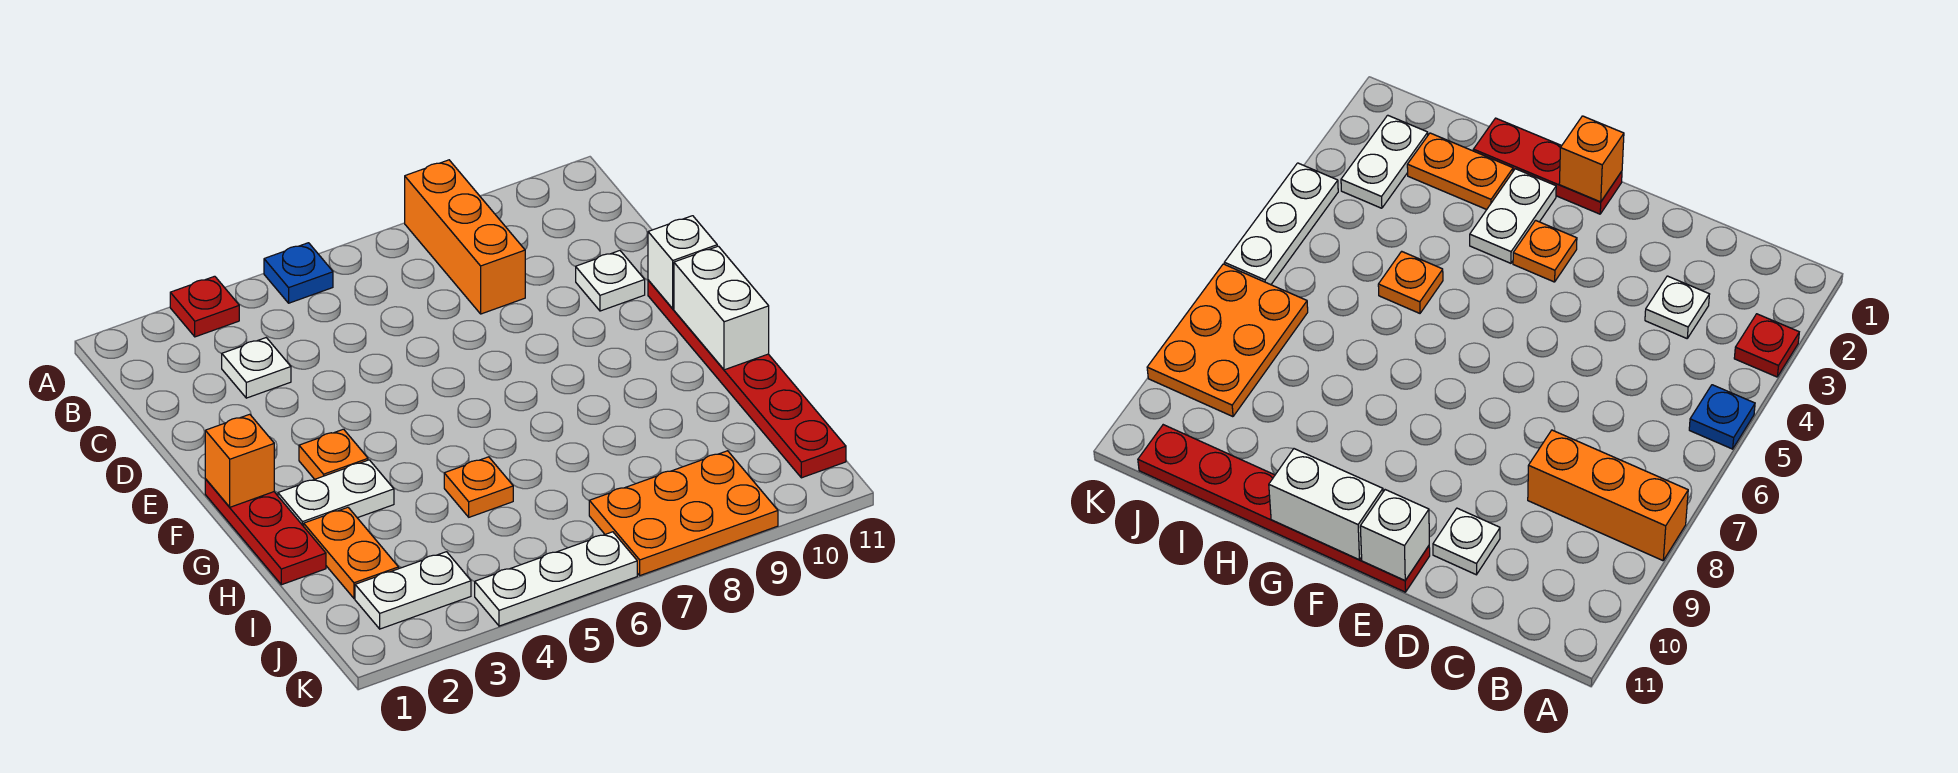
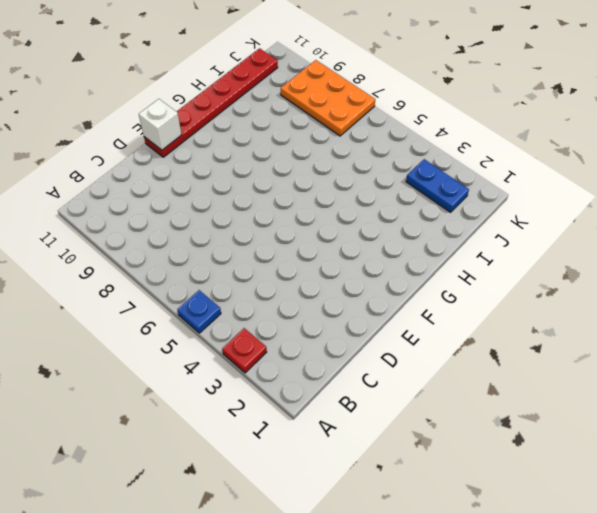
blue plate J2:J3 level 1 -> white plate J2:J3 level 1
none -> orange brick A8:C8 level 1
none -> white plate C3 level 1
none -> white plate D10 level 1

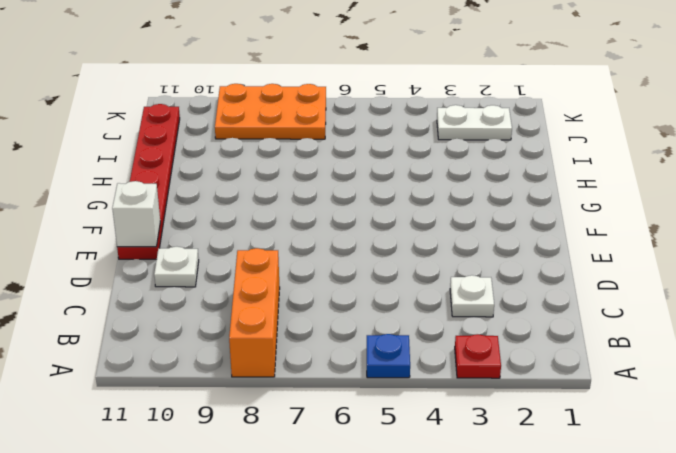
none -> red plate F1:H1 level 1
none -> orange plate F3 level 1
none -> white plate G2:G3 level 1

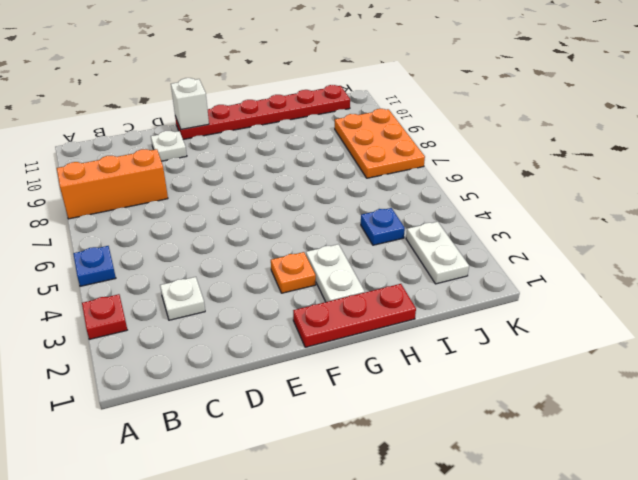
blue plate I4 level 1 -> none
none -> orange plate H2:I2 level 1
none -> orange plate H5 level 1
none -> white plate K4:K6 level 1

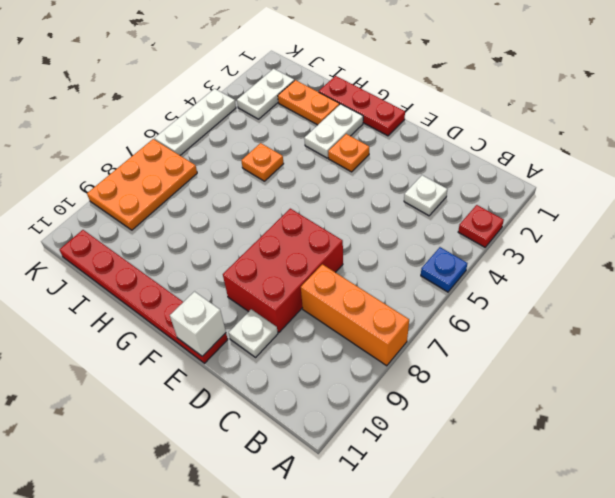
red brick D7:E9 level 1 -> none
none -> orange brick F1 level 2
none -> white brick F11:G11 level 2

